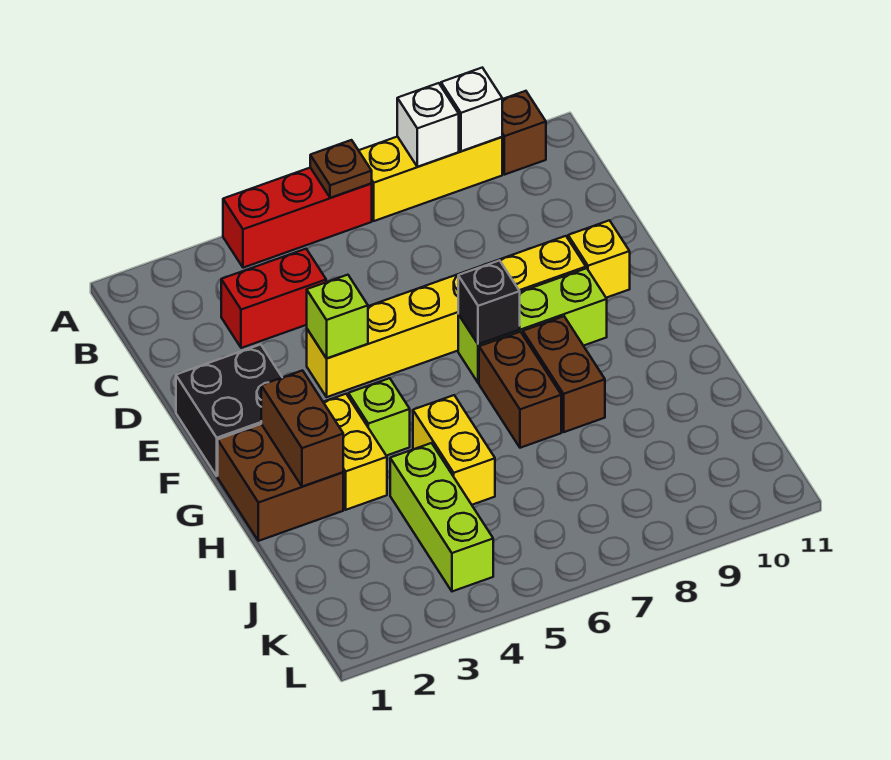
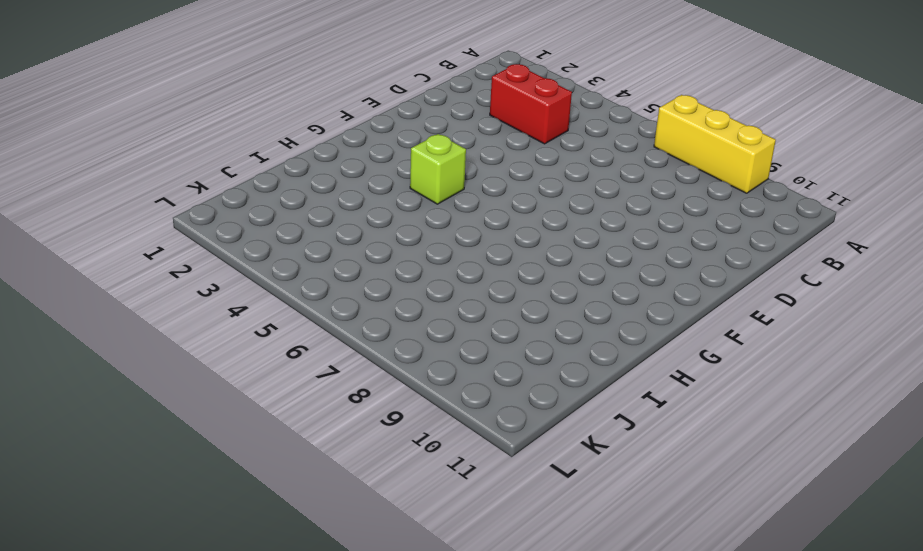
none -> red brick A4:A6 level 1
none -> brown brick A10 level 1
none -> black brick E1:F2 level 1

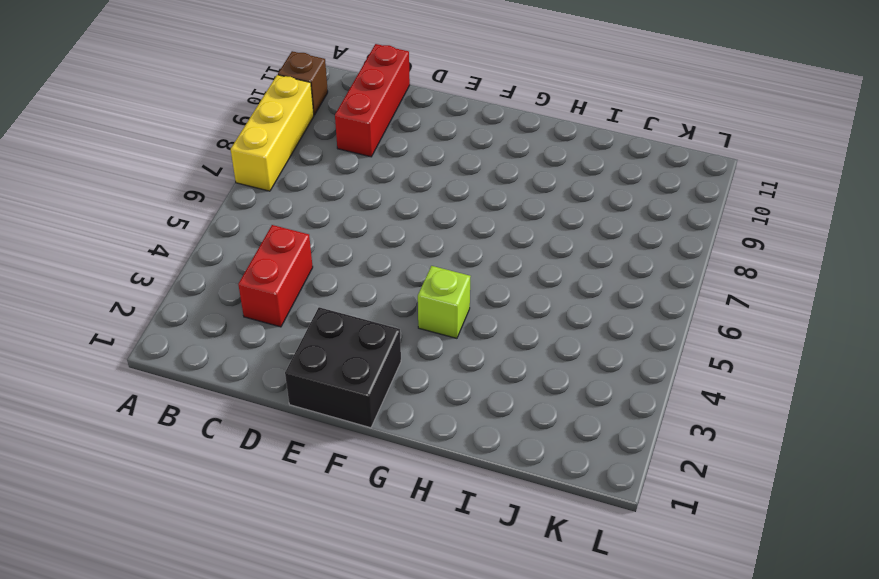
red brick C9:C11 level 1 -> red brick A4:A6 level 1
none -> yellow brick E4:E9 level 1
none -> yellow brick E10 level 1
none -> lime brick F7:F9 level 1

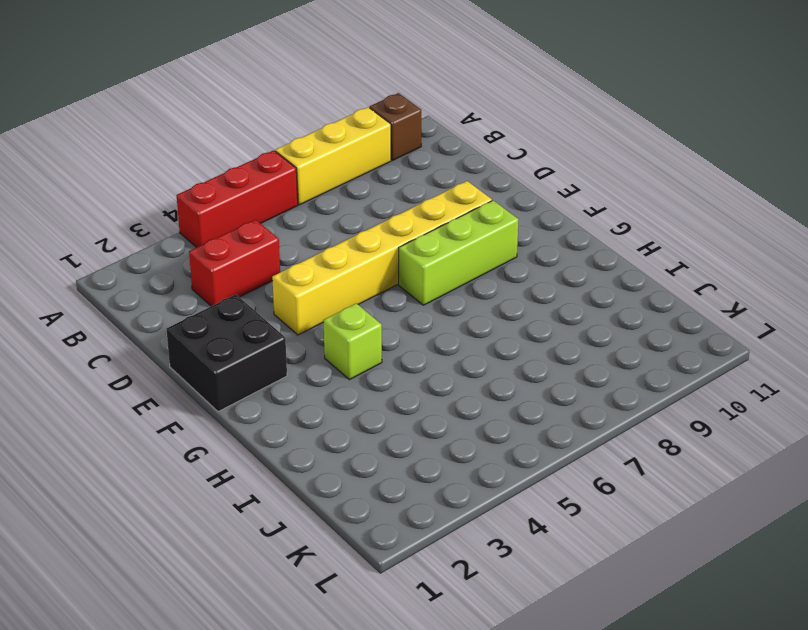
none -> yellow brick E10 level 1
none -> brown brick G1:H2 level 1
none -> yellow brick G3:H3 level 1

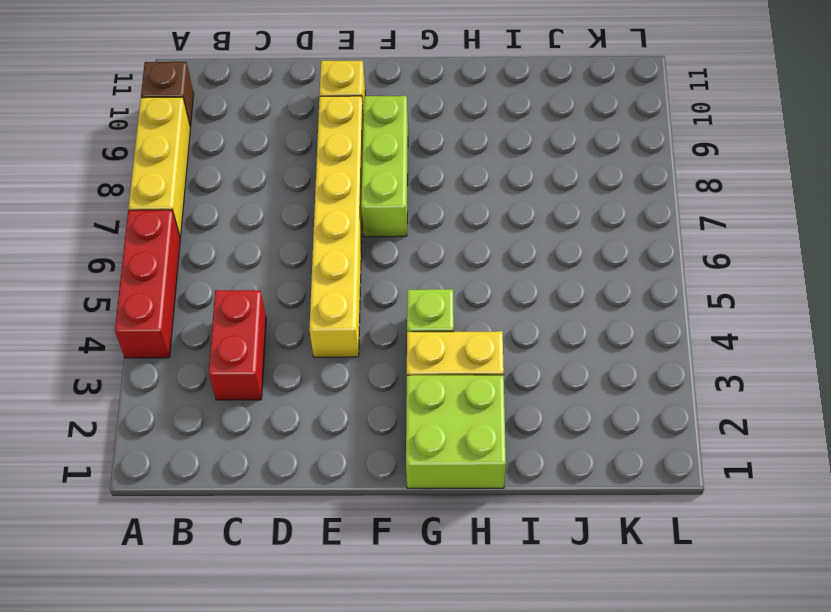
lime brick G1:H2 level 1 -> brown brick G1:H2 level 1
none -> black brick E1:F2 level 1
none -> brown brick G7:H7 level 1
none -> brown brick G8:H8 level 1

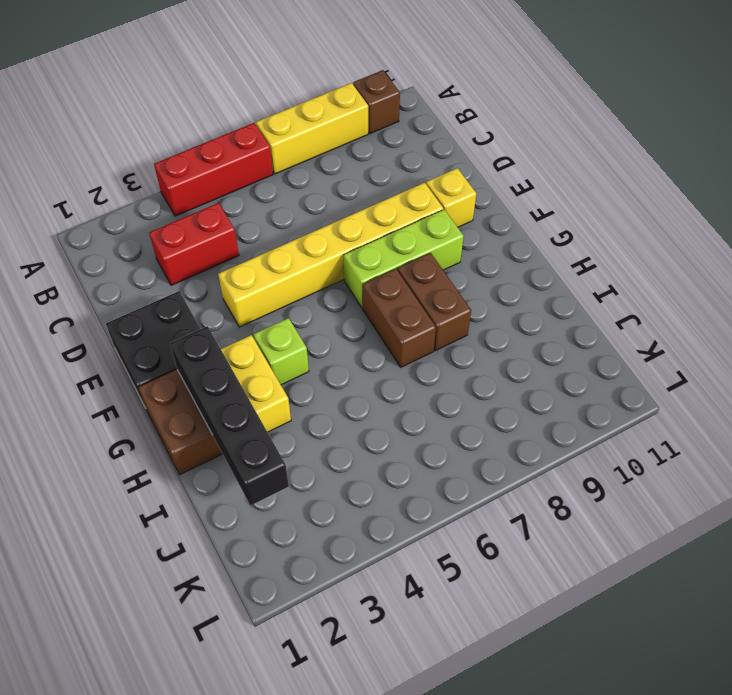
black brick G2:J2 level 2 -> brown brick G2:H2 level 2
none -> yellow brick H5:I5 level 1
none -> lime brick I4:K4 level 1
none -> brown plate A6 level 2

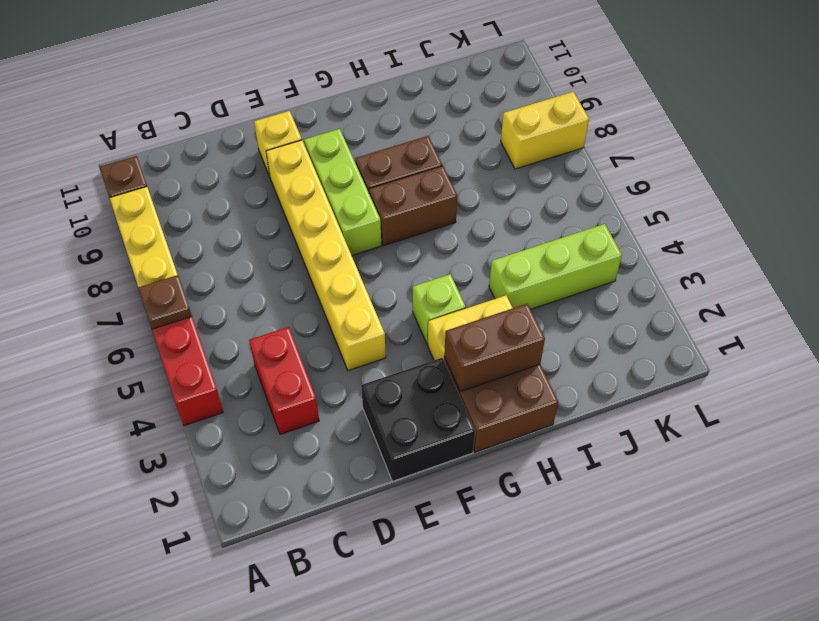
yellow brick K8:L8 level 1 -> yellow brick H5:I5 level 1
none -> white brick A8 level 2
none -> white brick A9 level 2
none -> lime brick E4 level 2

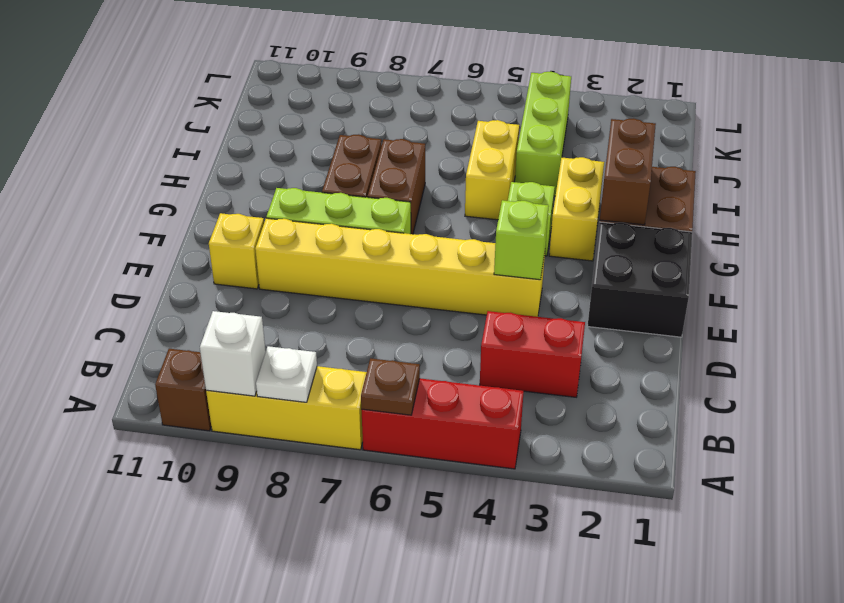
white plate A8 level 2 -> white brick A8 level 2
none -> black brick F7 level 2

